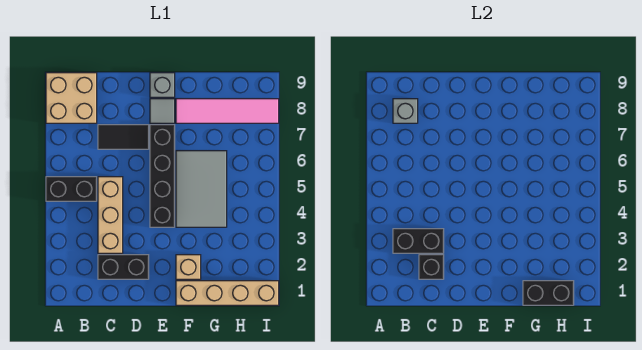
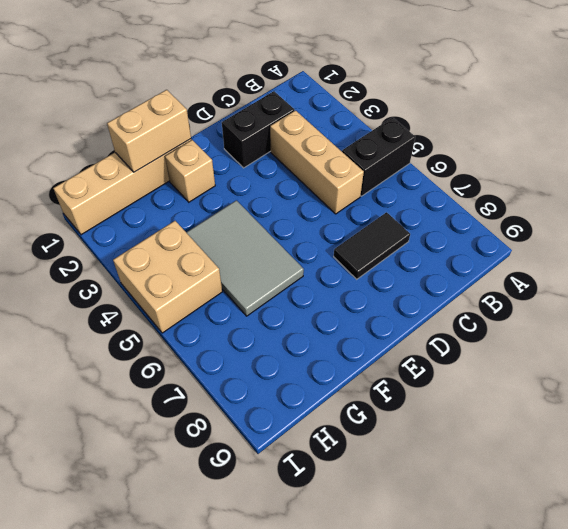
tan brick F1:G1 level 2 -> black brick G1:H1 level 2
tan brick H4:I5 level 1 -> tan brick A8:B9 level 1
none -> black brick E4:E7 level 1
none -> grey tile E8 level 1
none -> grey brick E9 level 1

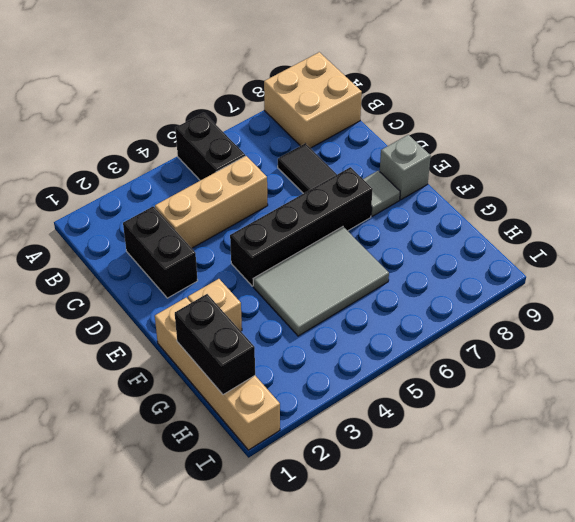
none -> pink tile F8:I8 level 1
none -> black brick B3:C3 level 2
none -> grey brick B8 level 2

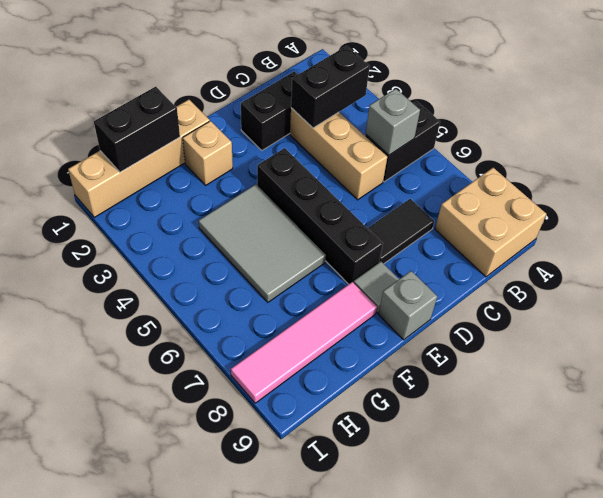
grey brick B5 level 2 -> grey brick B8 level 2
none -> black brick C2 level 2

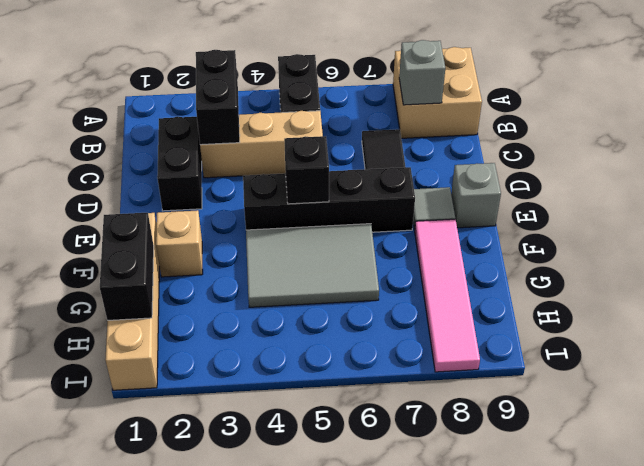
black brick E5 level 2 -> black brick C2 level 2

